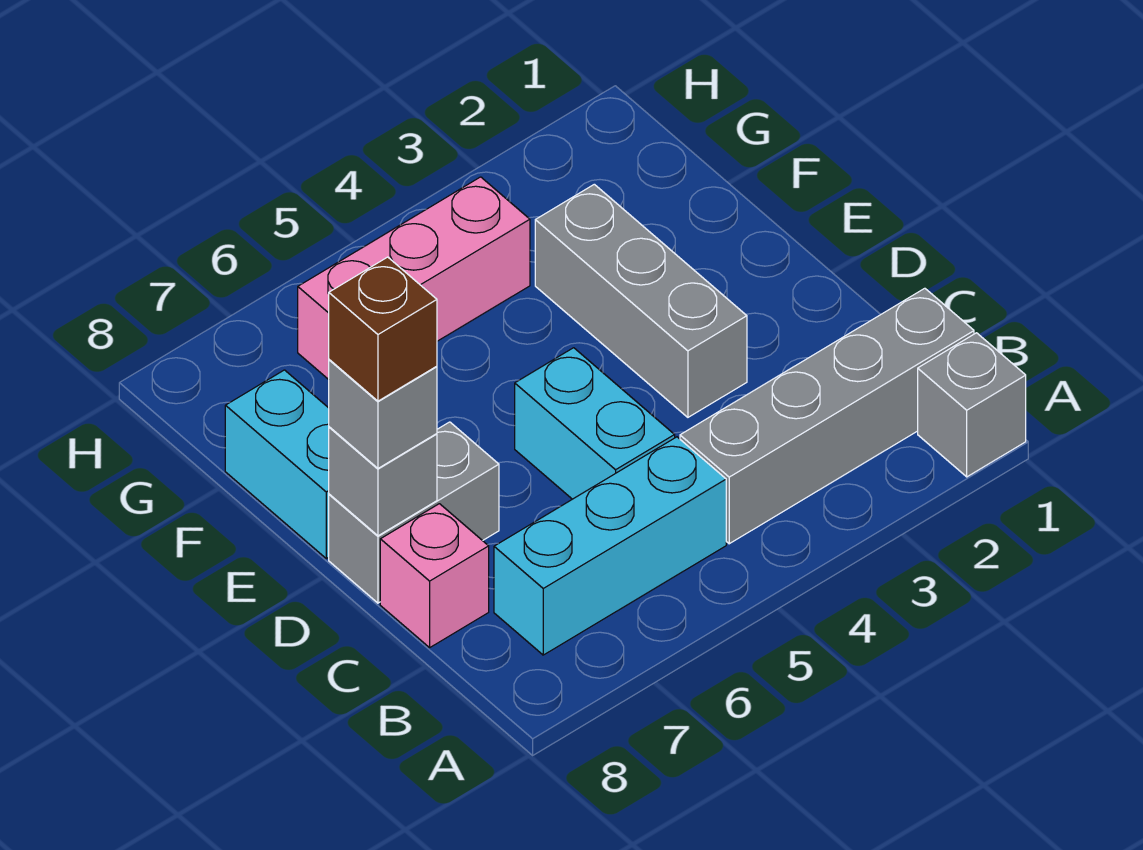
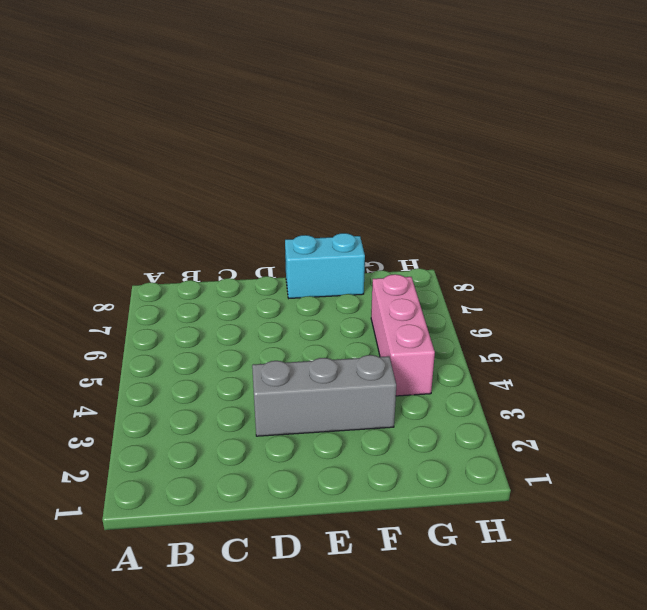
none -> grey brick A1 level 1
none -> grey brick B1:B4 level 1
none -> cyan brick B5:B7 level 1

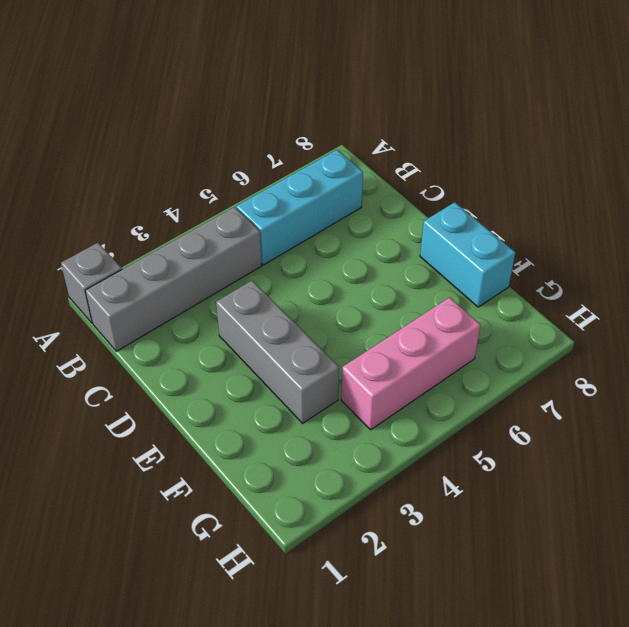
none -> cyan brick C5:D5 level 1
none -> pink brick C8 level 1
none -> grey brick D7:D8 level 1

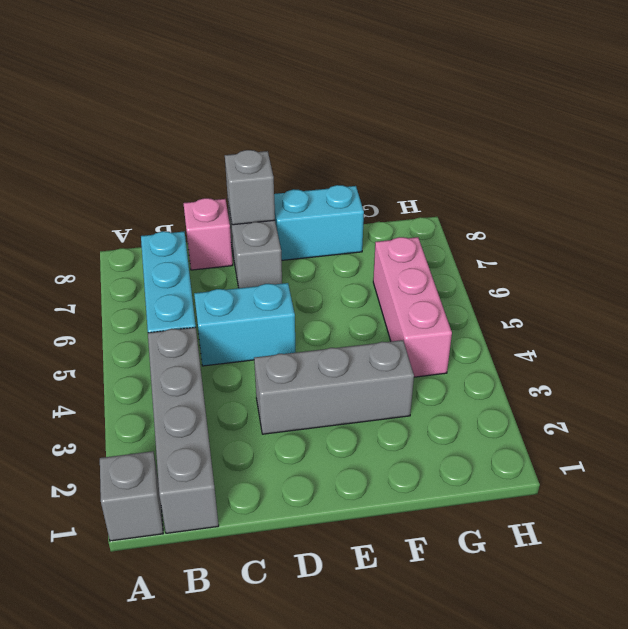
none -> grey brick D8 level 3
none -> brown brick D8 level 4

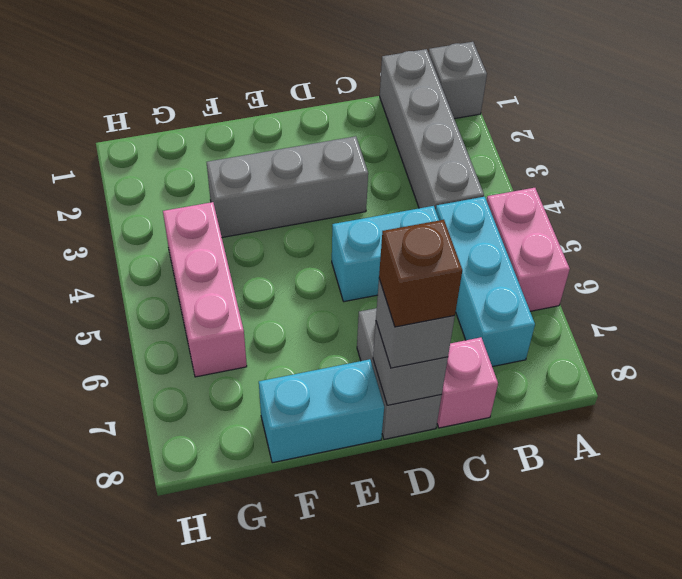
pink brick A5:A6 level 1 -> none

